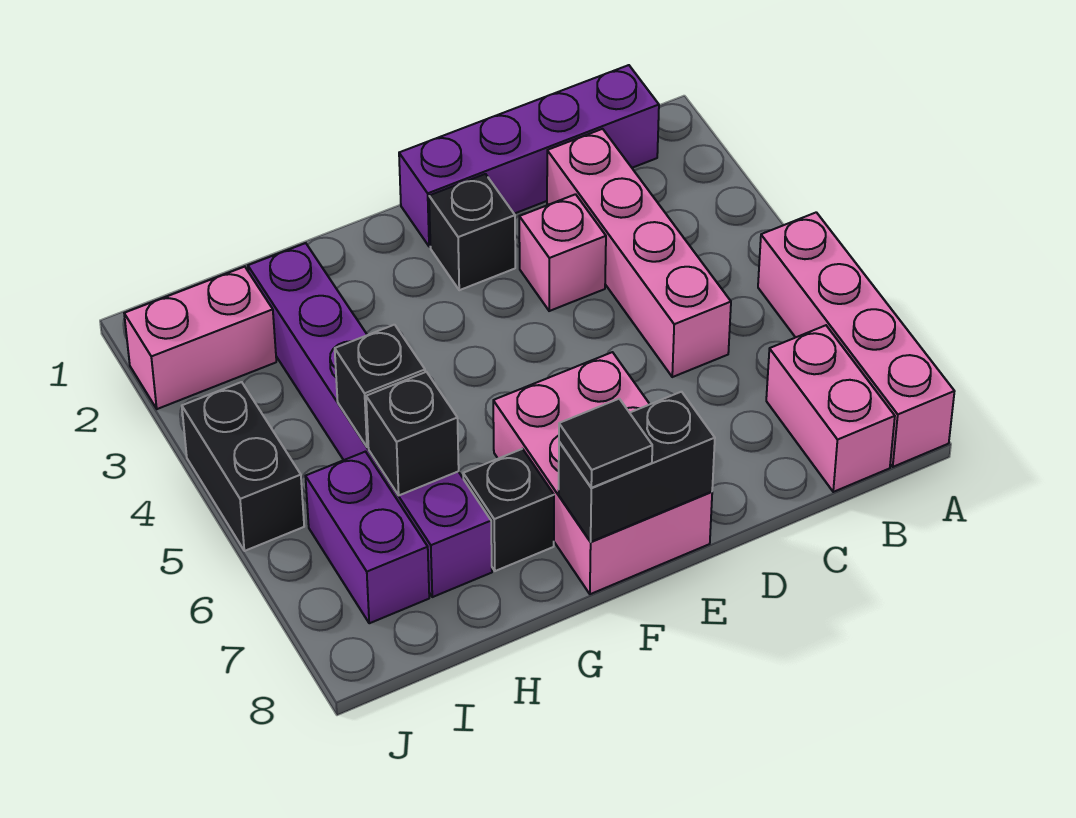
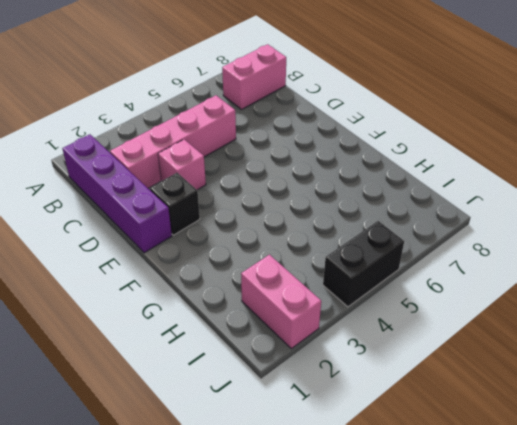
none -> pink brick A5:A8 level 1
none -> pink brick E6:F8 level 1
none -> black brick G7 level 1

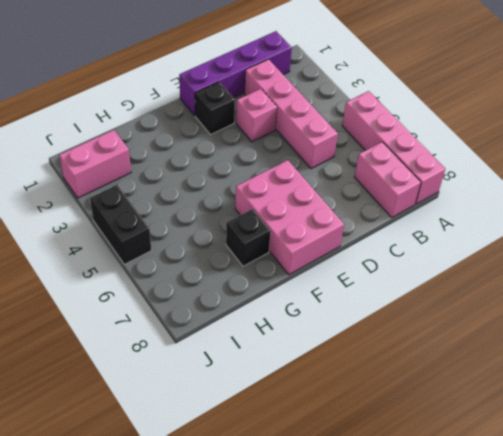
none -> purple brick H2:H7 level 1
none -> purple brick I6:I7 level 1
none -> black brick E8:F8 level 2

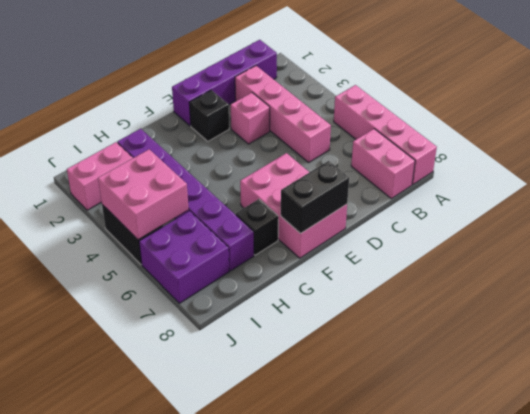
pink brick I4:J5 level 2 -> none
purple brick I6:J7 level 1 -> purple brick I6:I7 level 1
none -> black brick H5 level 2
none -> black brick H6 level 2
none -> black tile F8 level 3

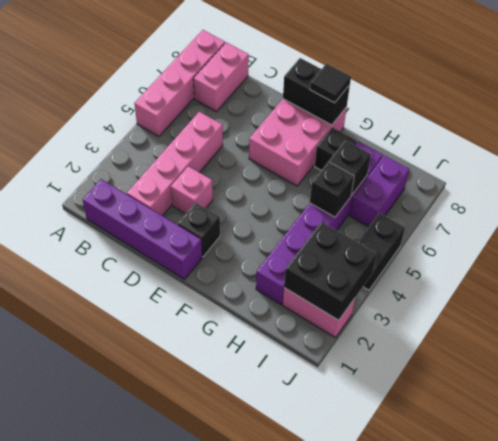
black brick I2:J3 level 2 -> none

